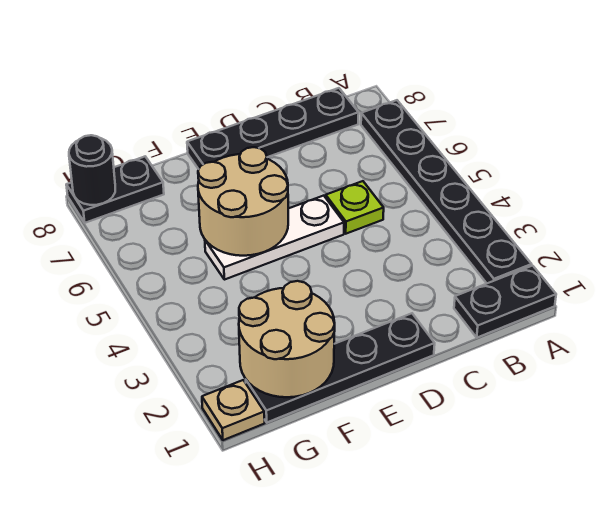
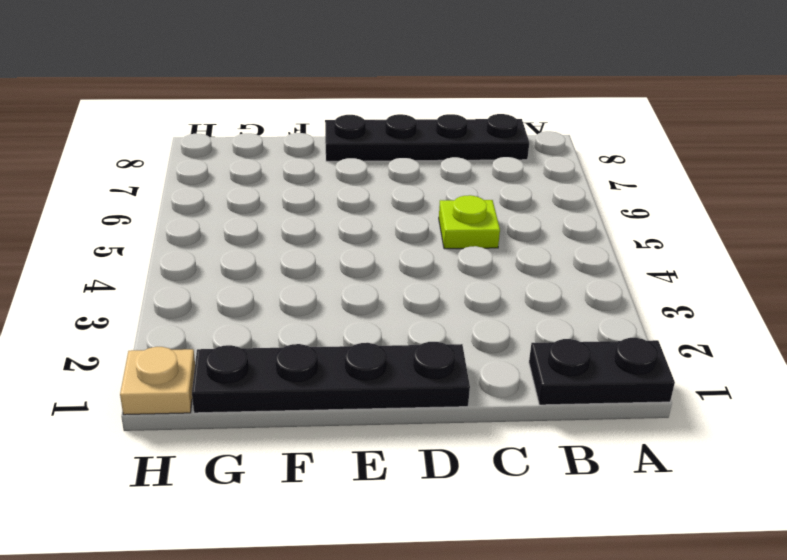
none -> black plate A2:A7 level 1
none -> white plate D5:F5 level 1

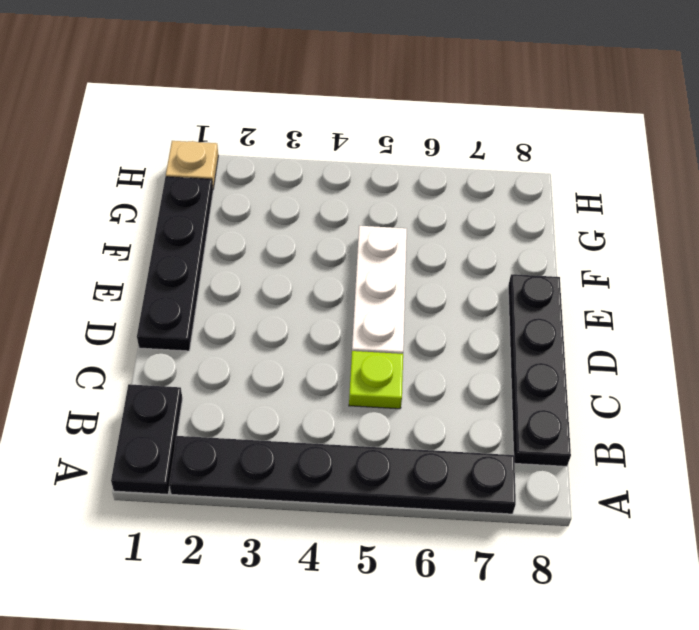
none -> black plate G8:H8 level 1
none -> tan round brick E5:F6 level 2

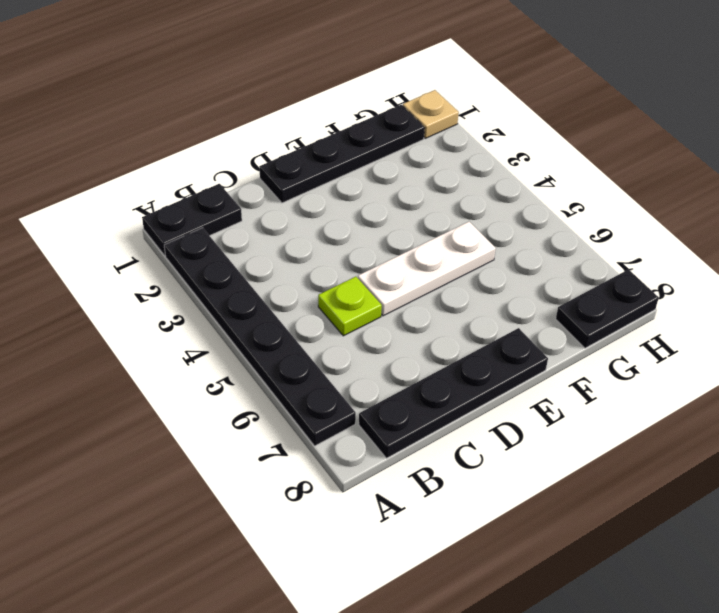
none -> tan round brick E5:F6 level 2
none -> tan round brick F1:G2 level 2

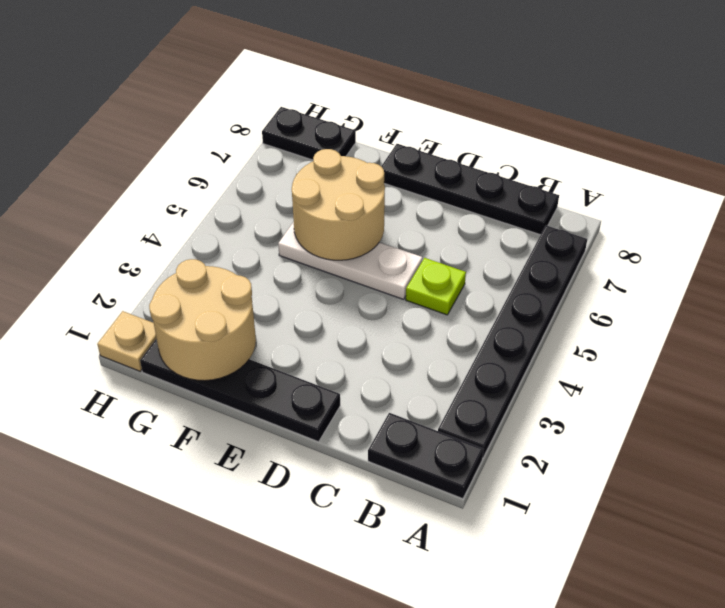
none -> black round brick H8 level 2

